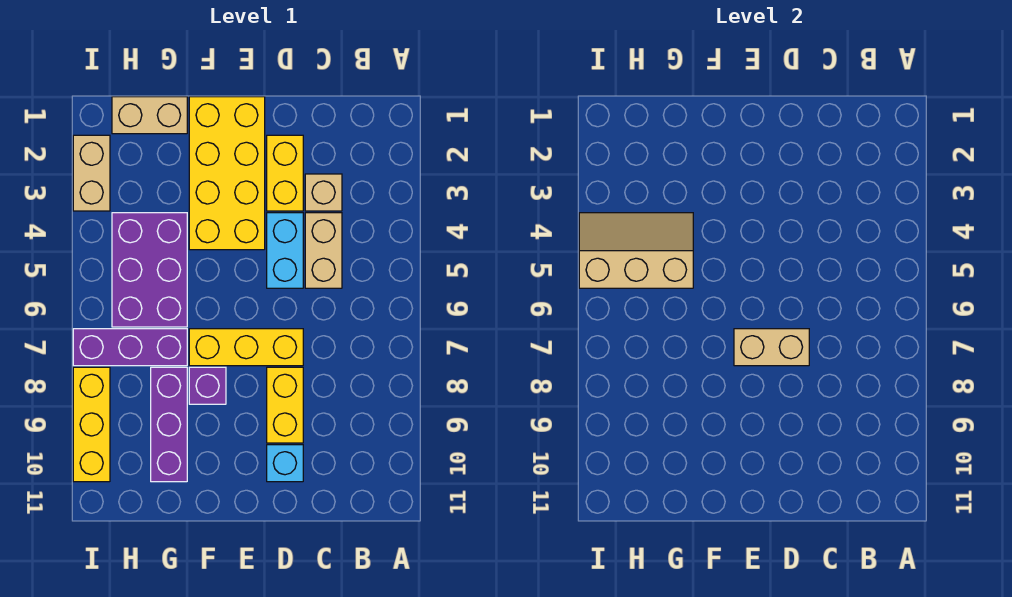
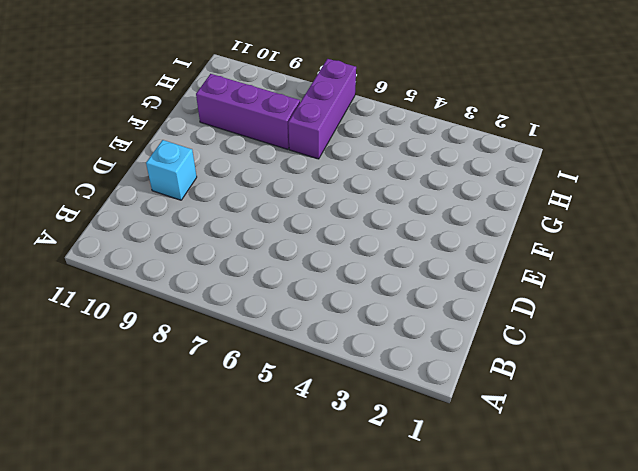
none -> tan brick C3 level 1
none -> tan brick C4:C5 level 1
none -> yellow brick D2:D3 level 1

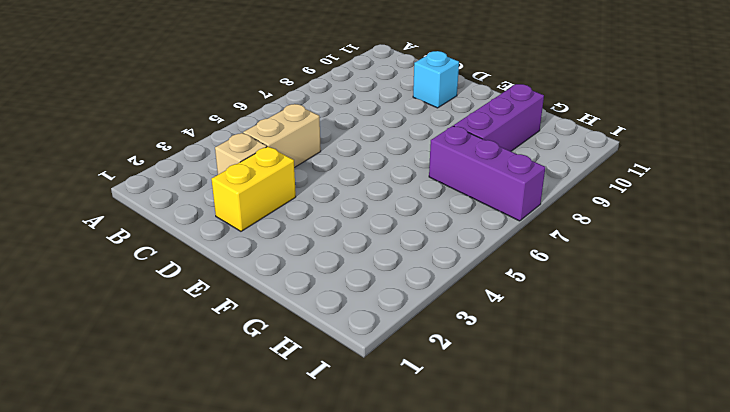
none -> cyan brick D4:D5 level 1
none -> yellow brick D7:F7 level 1
none -> yellow brick D8:D9 level 1

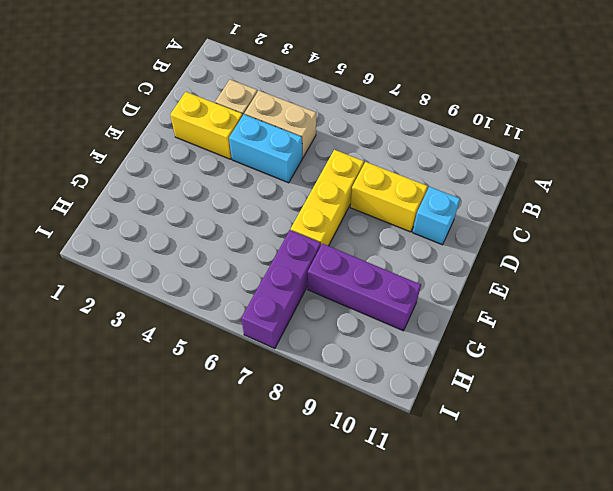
none -> yellow brick E1:F4 level 1
none -> purple brick F8 level 1
none -> tan brick G1:H1 level 1

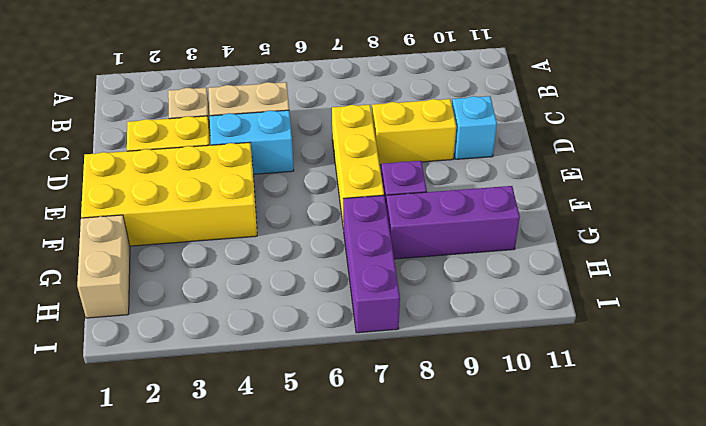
none -> purple brick G4:H6 level 1
none -> tan brick I2:I3 level 1
none -> yellow brick I8:I10 level 1

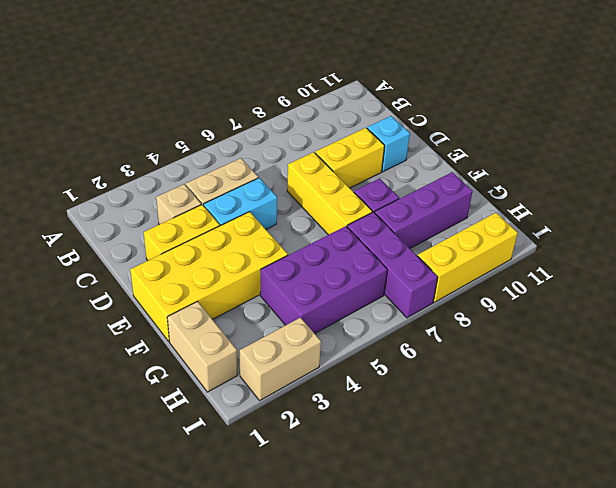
none -> tan brick D7:E7 level 2
none -> tan slope G4:I5 level 2 top 5

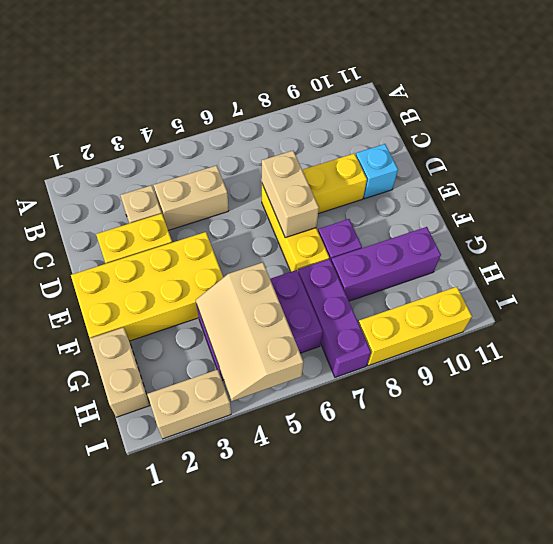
none -> cyan brick D4:D5 level 1

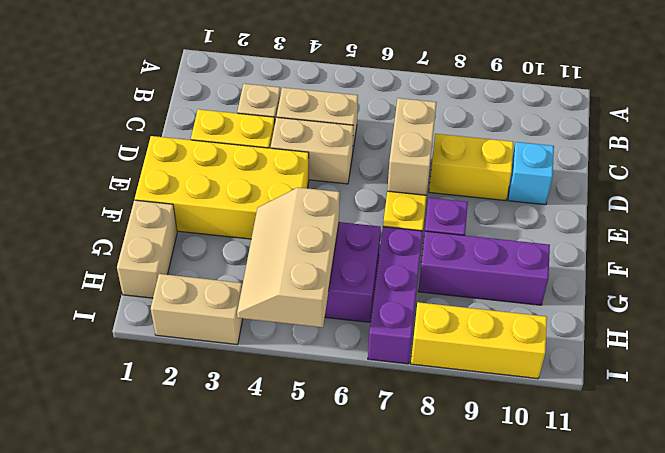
tan brick D4:D5 level 1 -> cyan brick D4:D5 level 1

